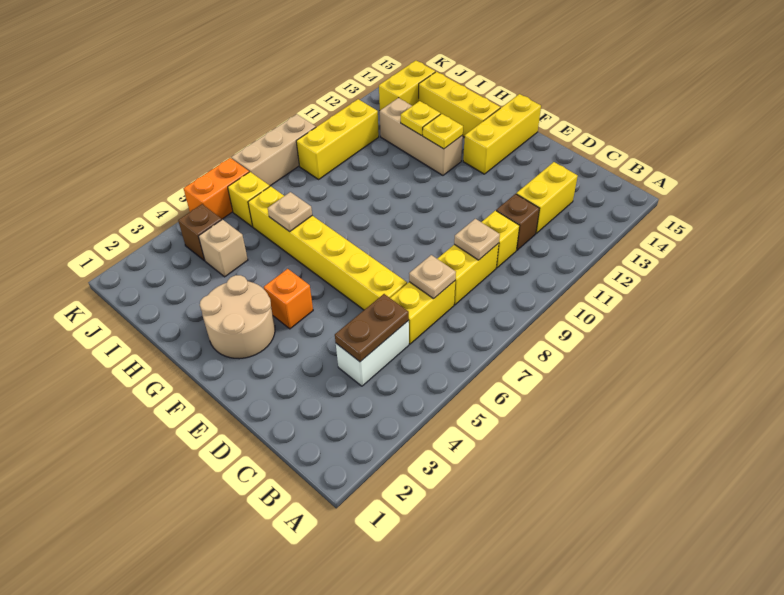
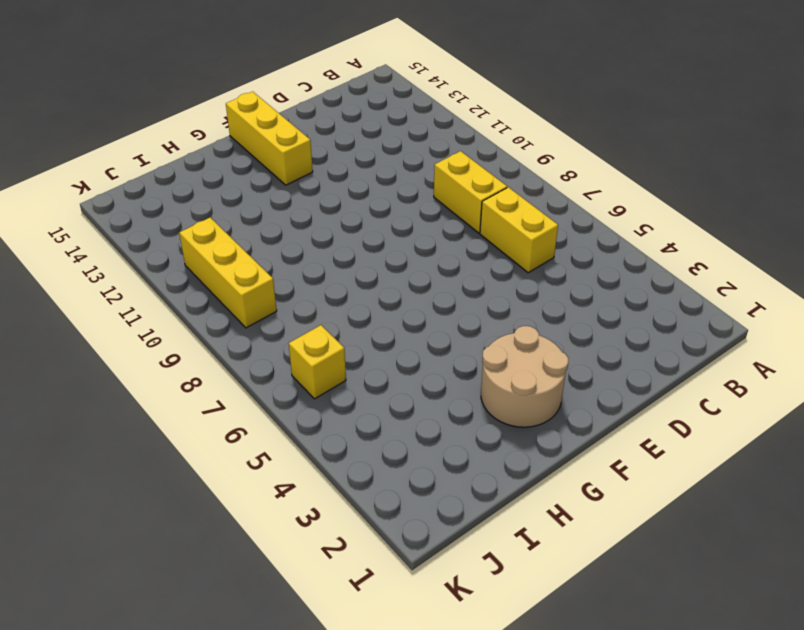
none -> white brick C4:C5 level 1
none -> yellow brick C10 level 1
none -> brown brick C11 level 1

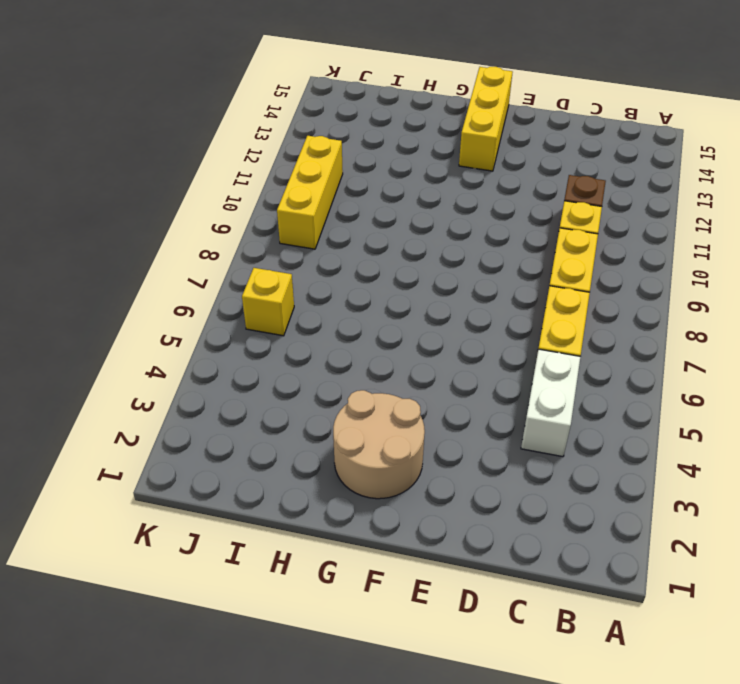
none -> yellow brick C12:C13 level 1
none -> yellow brick D6:I6 level 1
none -> orange brick F4 level 1

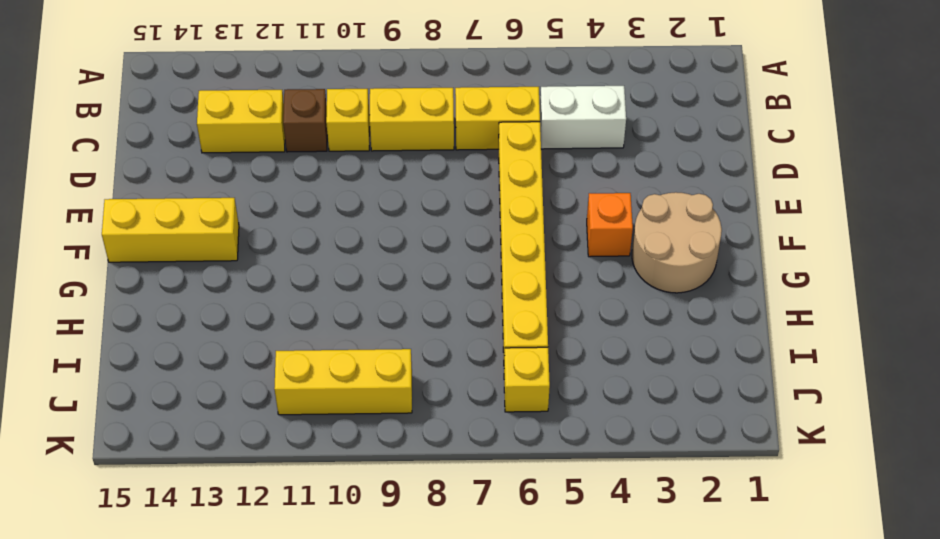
none -> tan brick G12:I12 level 1
none -> yellow brick G14:I14 level 1
none -> tan brick I4 level 1

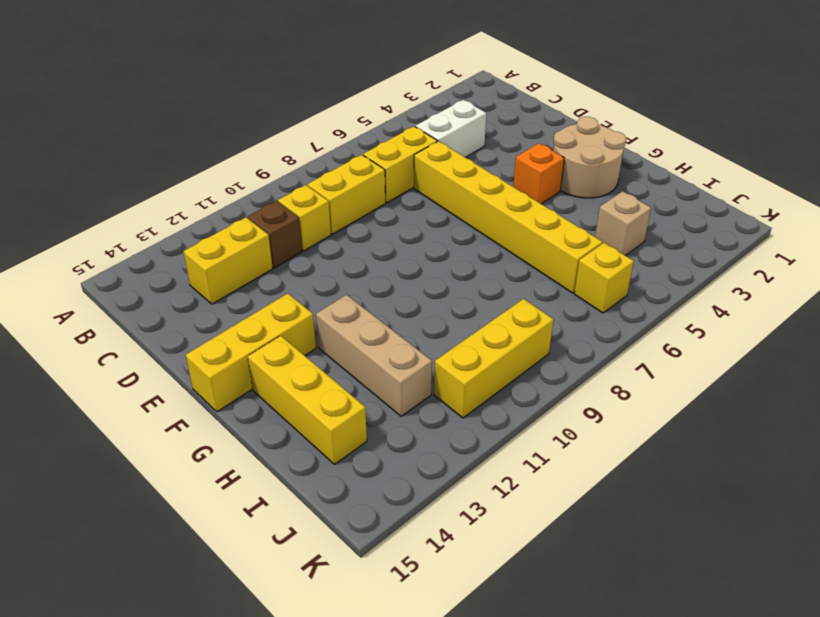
none -> brown brick J4 level 1
none -> yellow brick J13:J14 level 1
none -> orange brick K5:K6 level 1

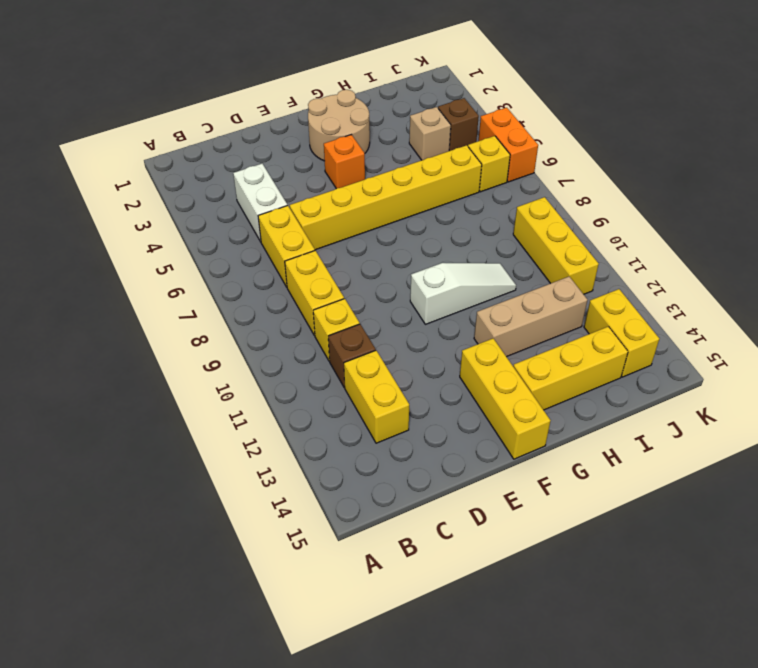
white slope F10:H10 level 1 top F -> none
none -> tan brick K7:K9 level 1
none -> brown plate C4:C5 level 2
none -> tan plate C7 level 2

